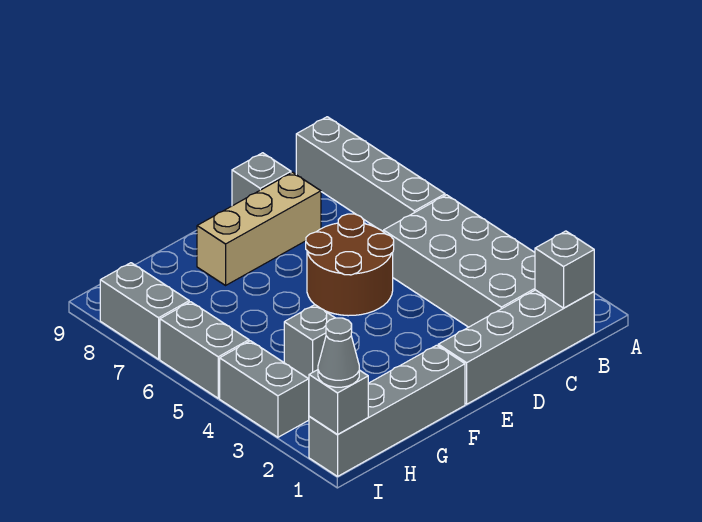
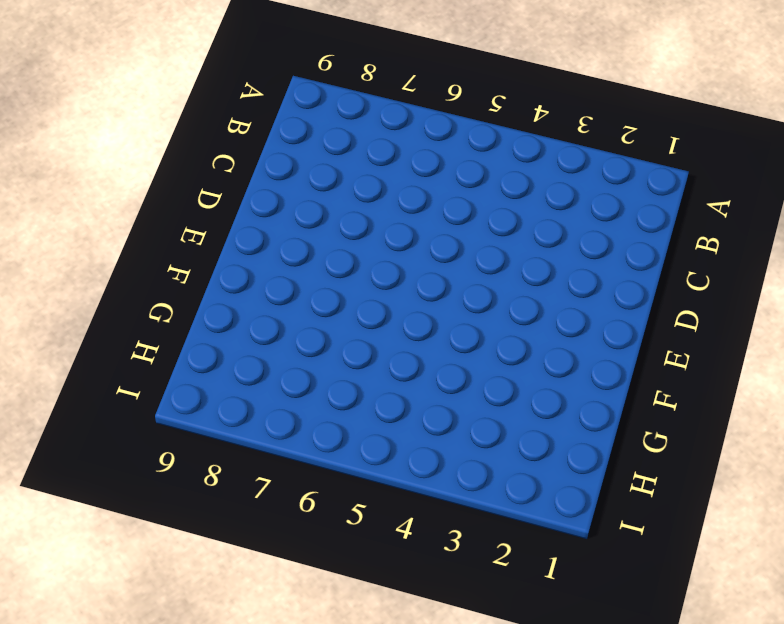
none -> grey brick B1:E1 level 1
none -> grey brick B2:C5 level 1
none -> grey brick B6:B9 level 1

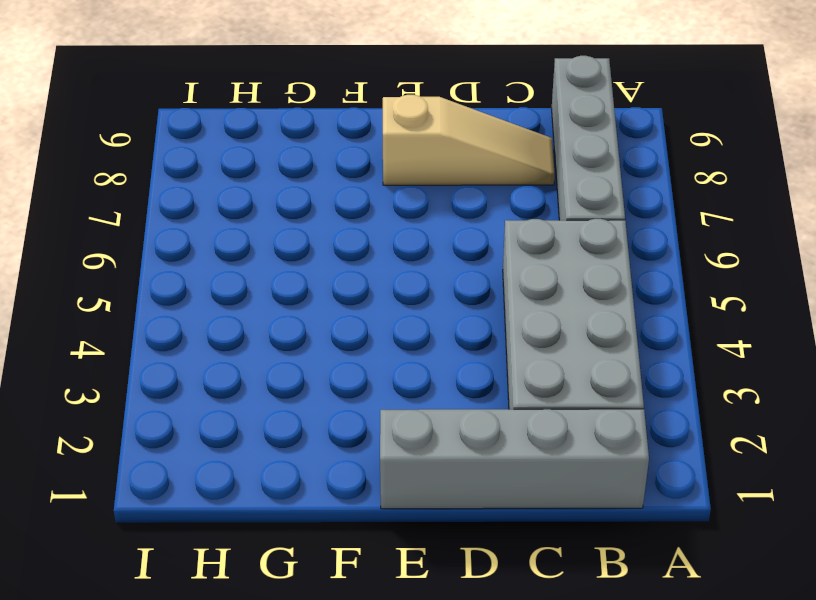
tan slope C8:E8 level 1 top E -> tan brick D8:F8 level 1
none -> brown round brick D5:E6 level 1
none -> grey brick D9 level 1
none -> grey brick F1:I1 level 1

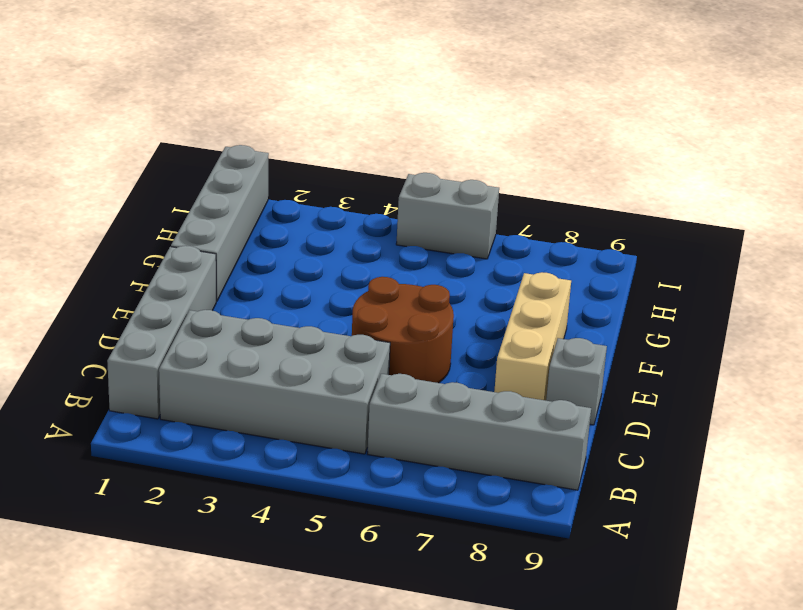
none -> grey brick G4 level 1
none -> grey brick I3:I4 level 1
none -> grey brick I7:I8 level 1

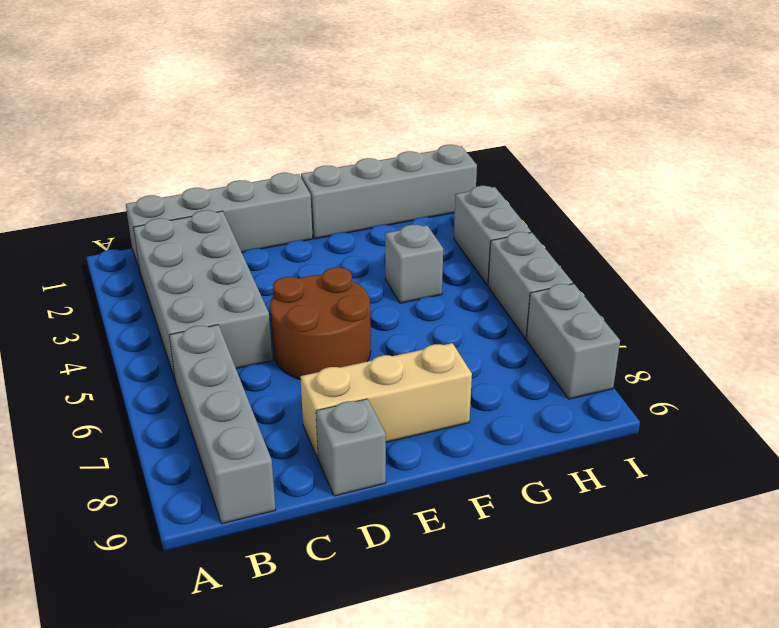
none -> grey brick B1 level 2
none -> grey brick I1 level 2
none -> grey cone I1 level 3

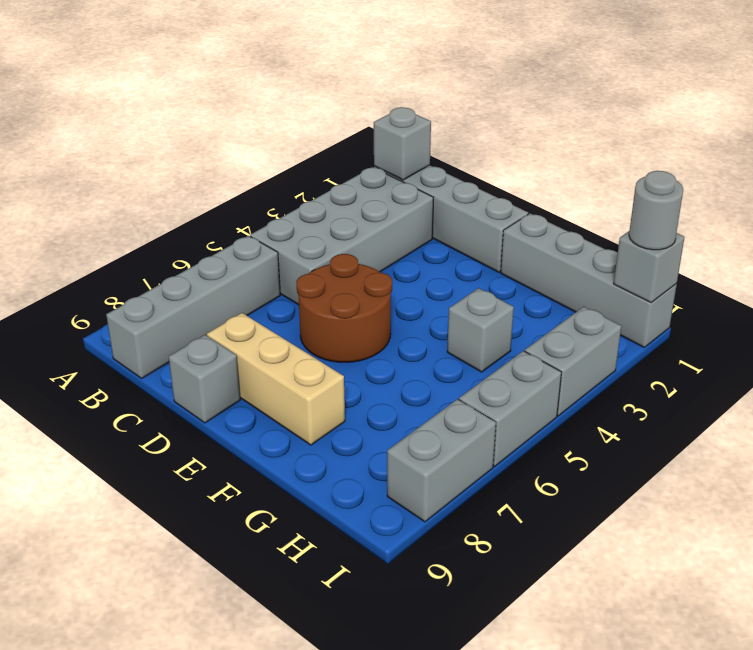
grey round brick I1 level 3 -> grey cone I1 level 3

